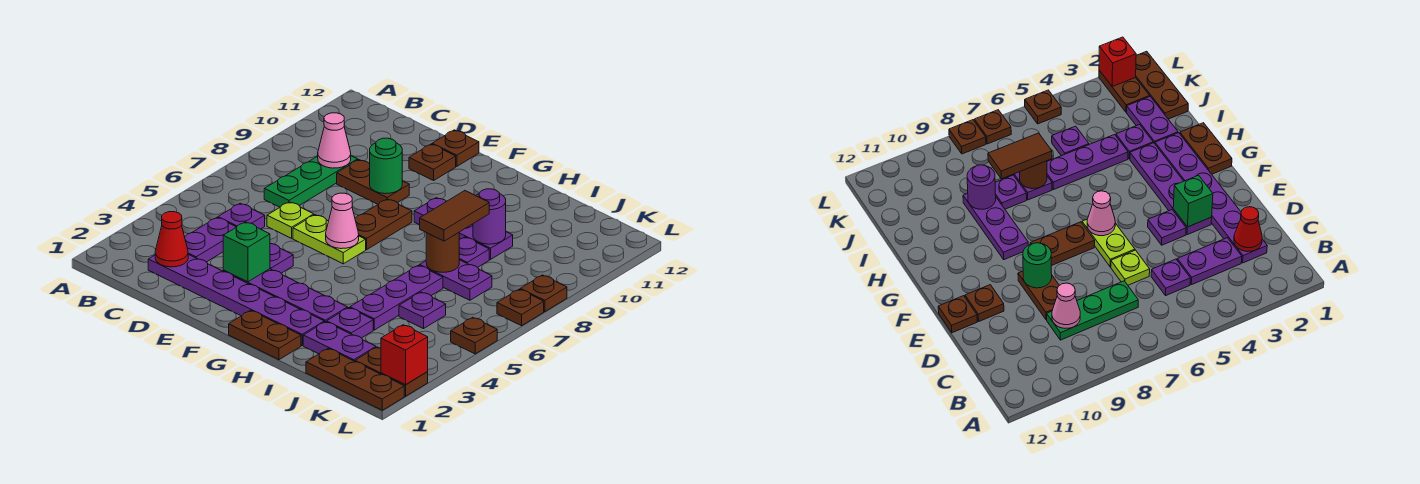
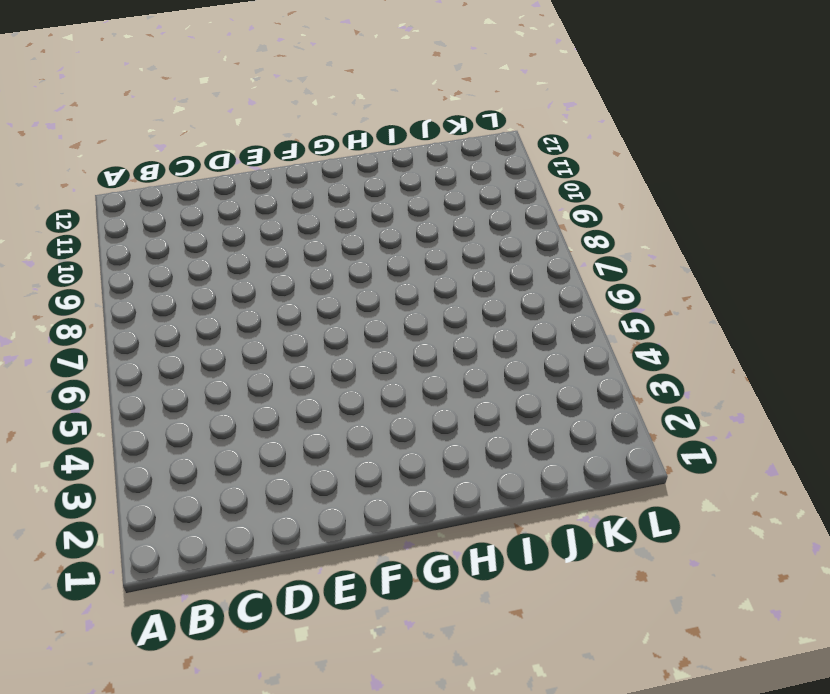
none -> purple plate C2:H2 level 1
none -> purple plate C3:C4 level 1
none -> purple plate C5 level 1
none -> green plate C7:C9 level 1

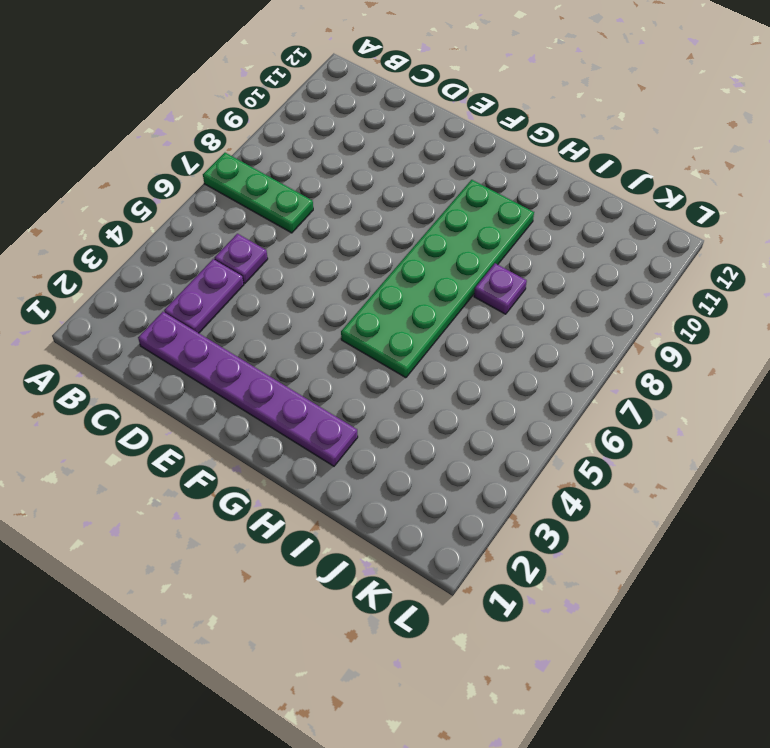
green plate A7:C7 level 1 -> green plate C7:C9 level 1
green plate G5:H10 level 1 -> purple plate G9:I9 level 1
none -> lime plate D6 level 1
none -> brown plate D9:E9 level 1
none -> purple plate E3:H3 level 1
none -> purple plate E4 level 1

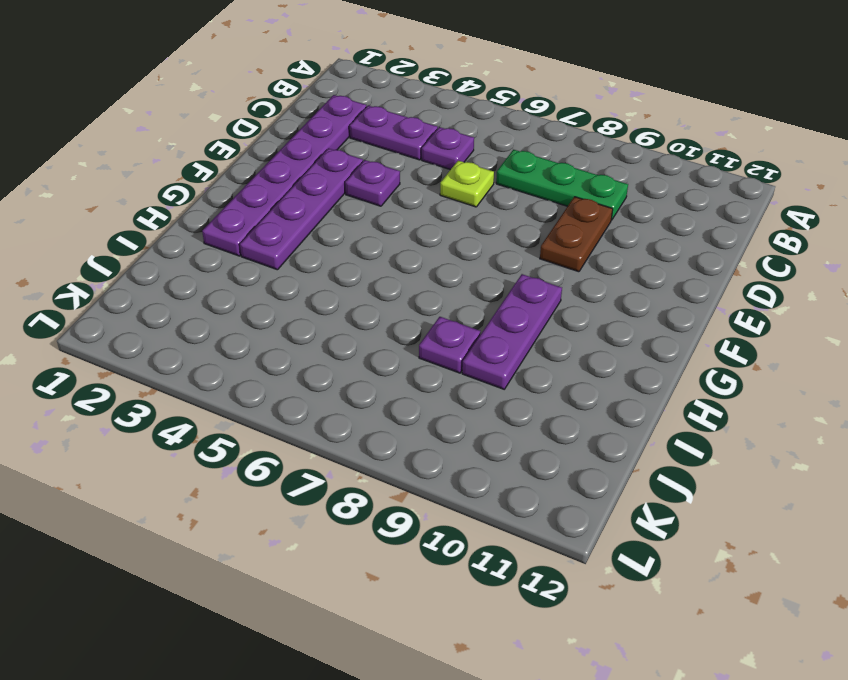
none -> lime plate E6:F6 level 1
none -> brown plate E11 level 1
none -> brown plate E12 level 1
none -> brown plate F7:F8 level 1

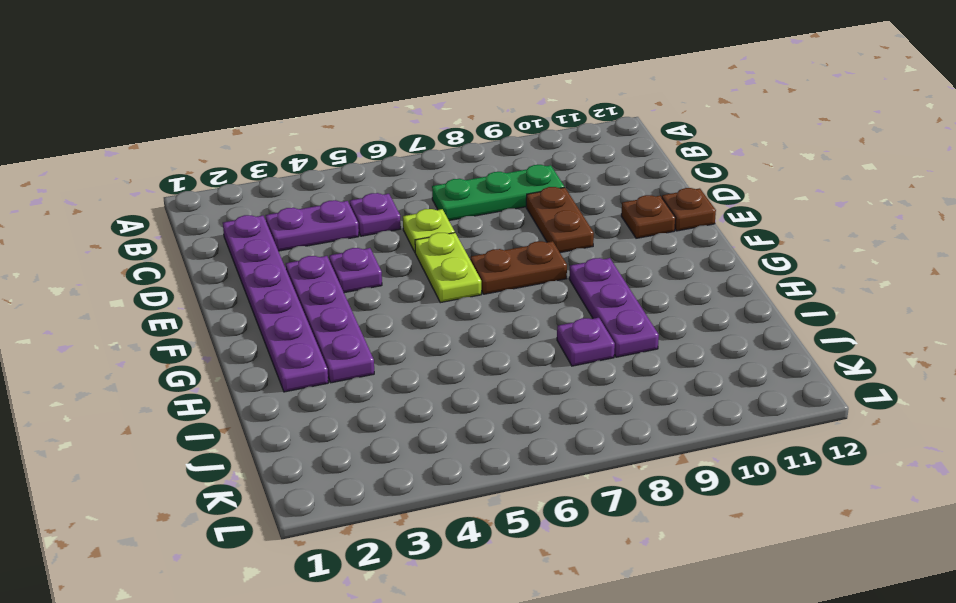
none -> brown plate G1:H1 level 1
none -> purple plate I2:J2 level 1
none -> purple plate I3 level 1
none -> purple plate I4:I6 level 1

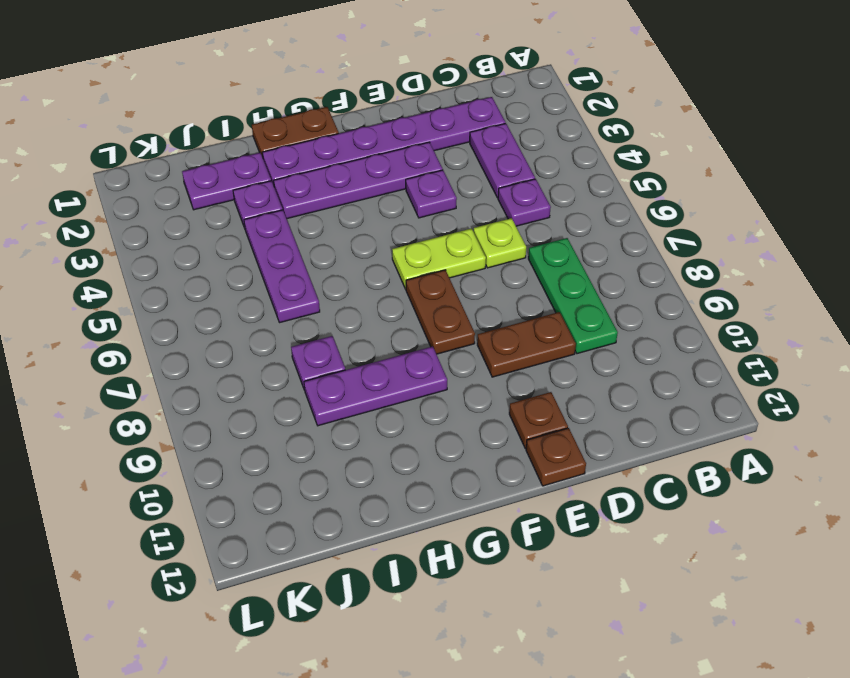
none -> purple plate I7:J7 level 1
none -> brown plate J1:L1 level 1
none -> purple plate J5 level 1
none -> brown plate K2:L2 level 1

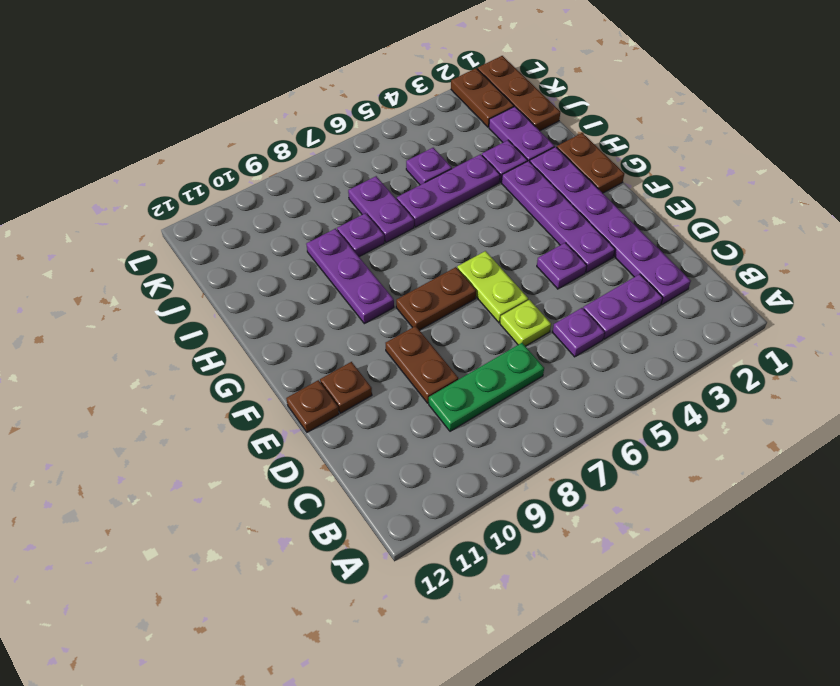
none -> brown plate L5 level 1
none -> brown plate L7 level 1
none -> brown plate L8 level 1
none -> red cone C2 level 2

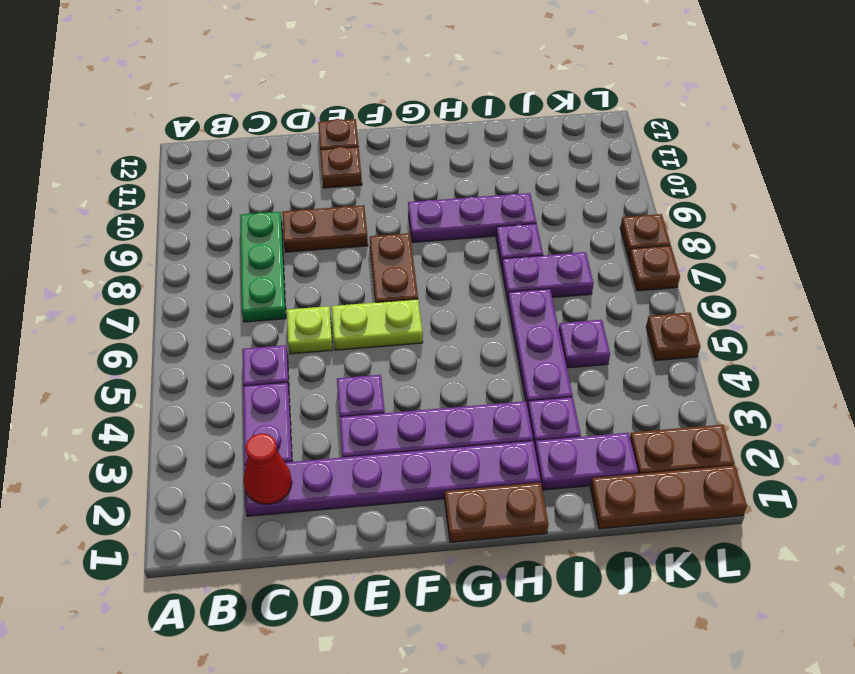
none -> pink cone C9 level 2
none -> green brick E3 level 2
none -> green round brick E9 level 2
none -> pink cone F6 level 2

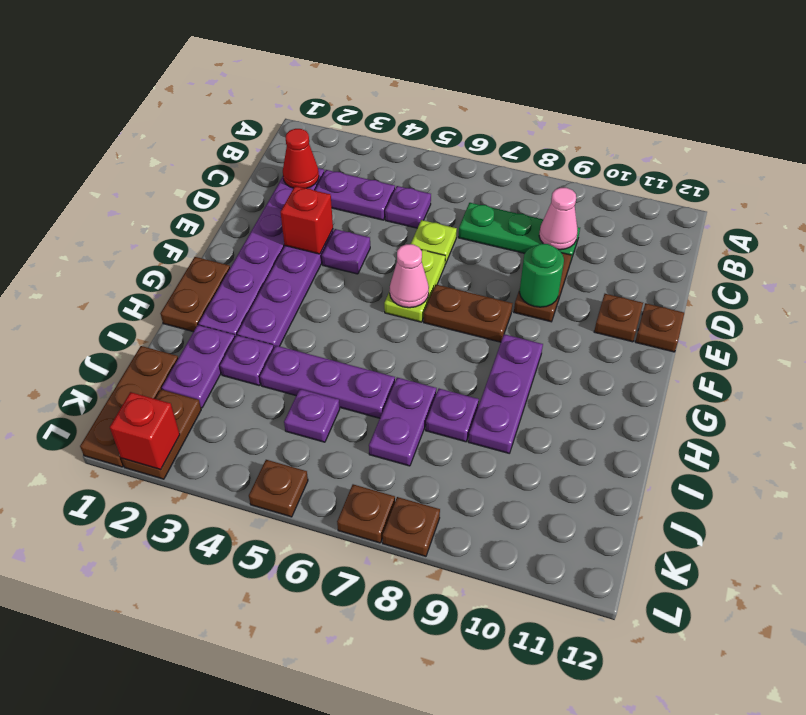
red brick E3 level 2 -> green brick E3 level 2
none -> brown round brick I7 level 2
none -> purple round brick I9 level 2
none -> brown tile I7:I8 level 3

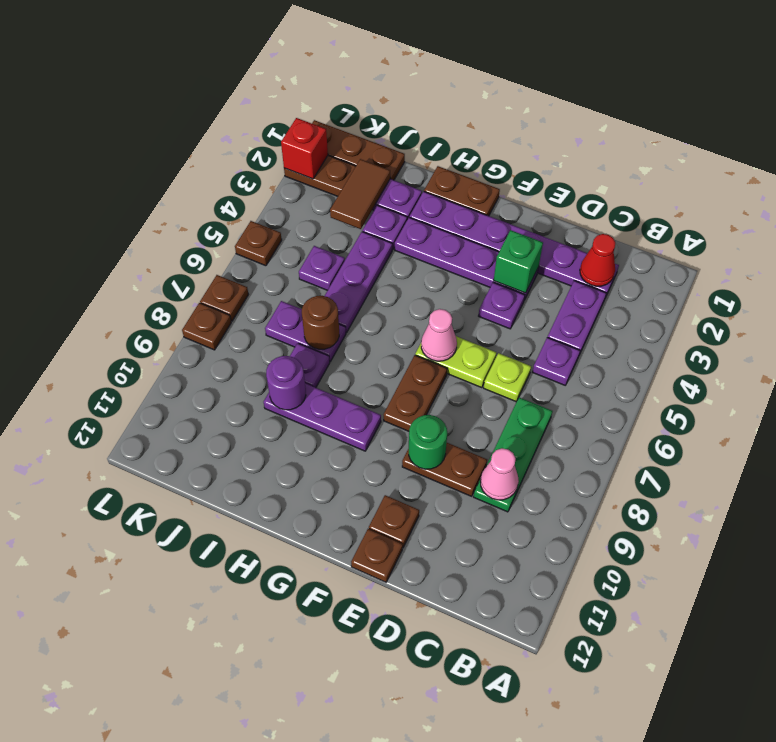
brown tile J2:J3 level 2 -> brown tile I7:I8 level 3

